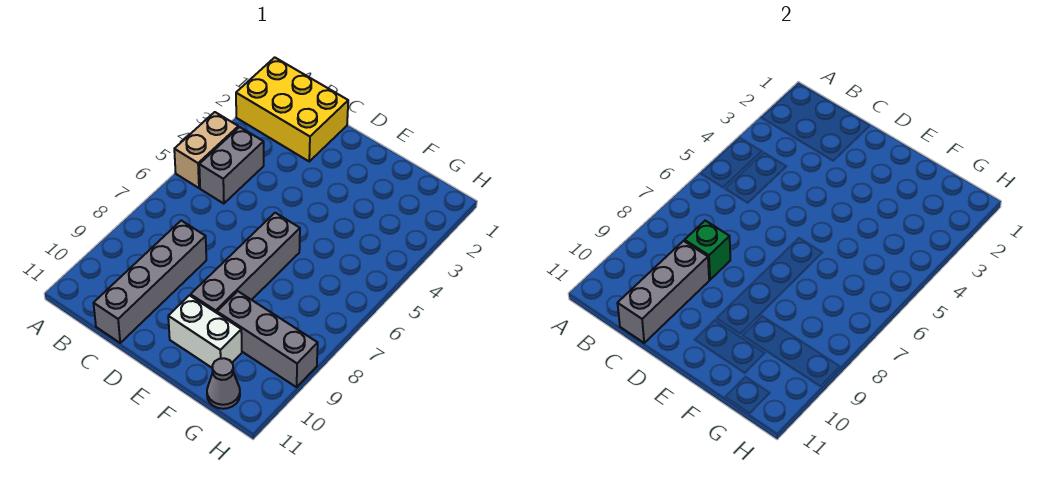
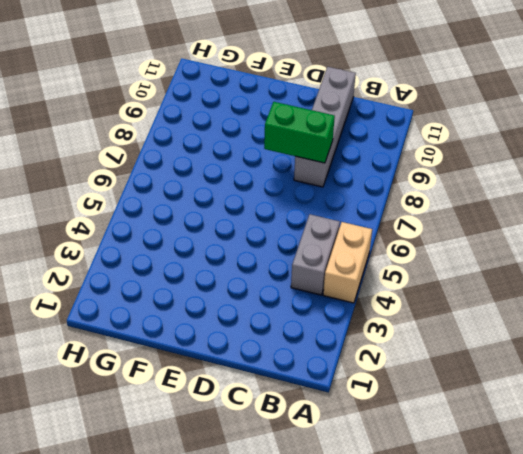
green brick C8:D8 level 2 -> green brick C8 level 2
none -> yellow brick A1:C2 level 1
none -> grey brick E6:E9 level 1

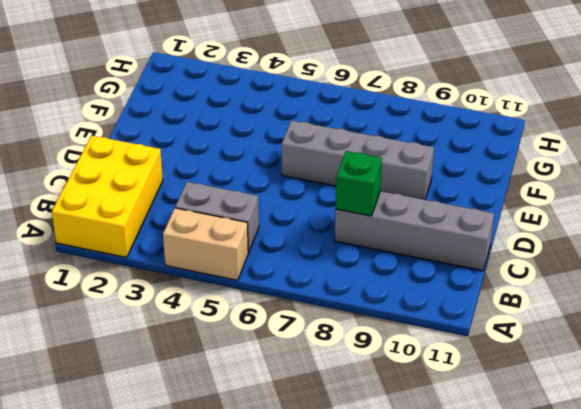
none -> white brick E10:F10 level 1
none -> grey brick F9:H9 level 1

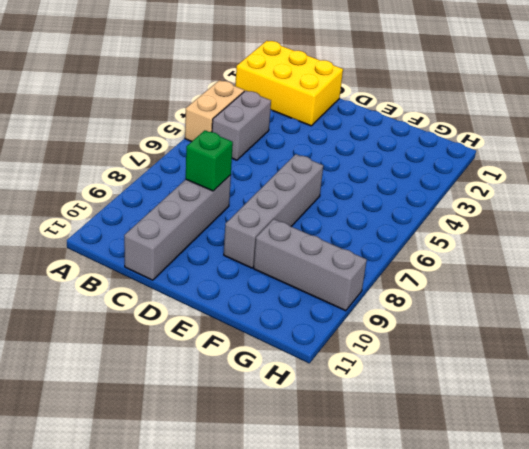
none -> white brick E10:F10 level 1
none -> grey cone G11 level 1

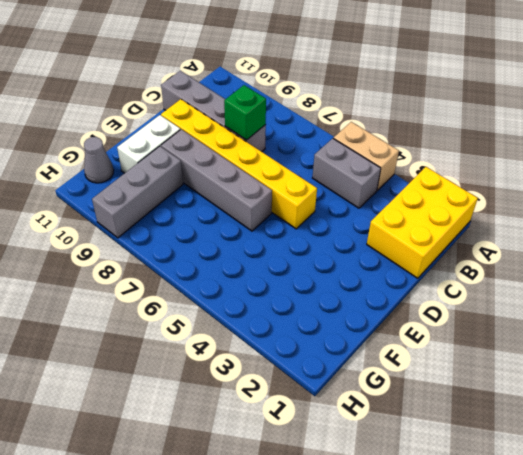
yellow brick D5:D10 level 1 -> none
none -> grey brick C9:C11 level 2

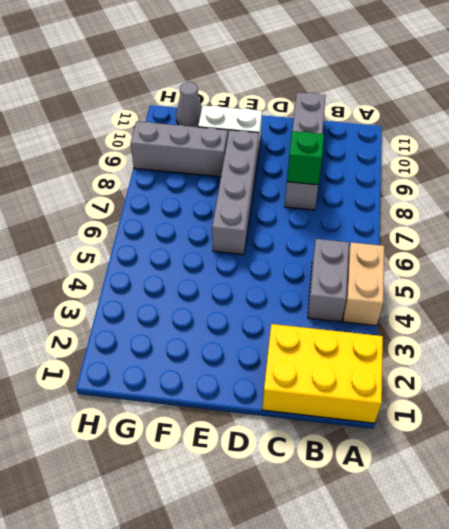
none -> grey brick C9:C11 level 2

